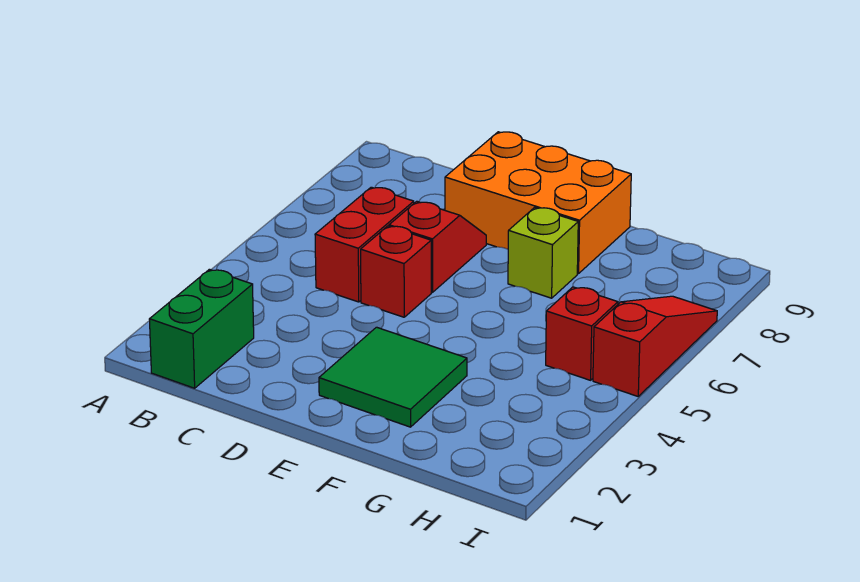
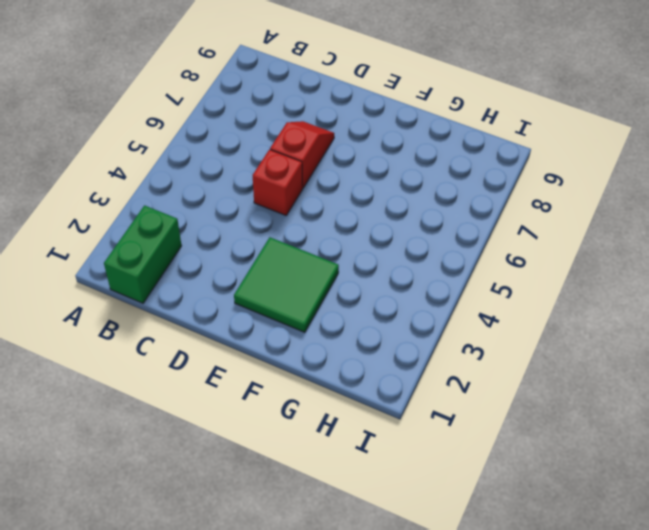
none -> red brick C5:C6 level 1
none -> orange brick D8:F9 level 1

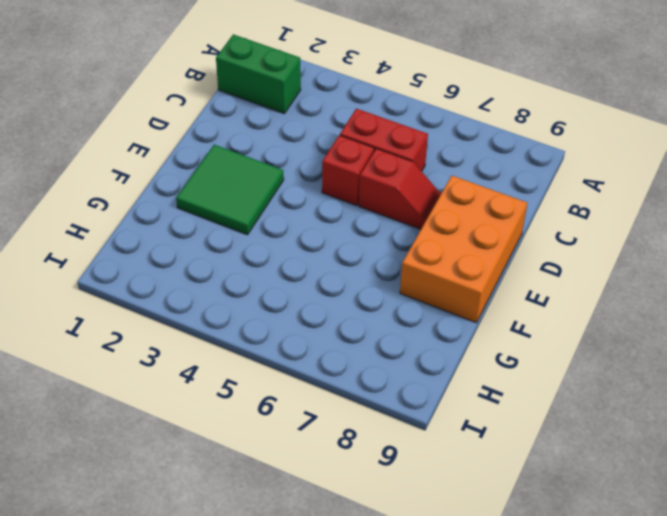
none -> lime brick F7 level 1
none -> red brick H5 level 1

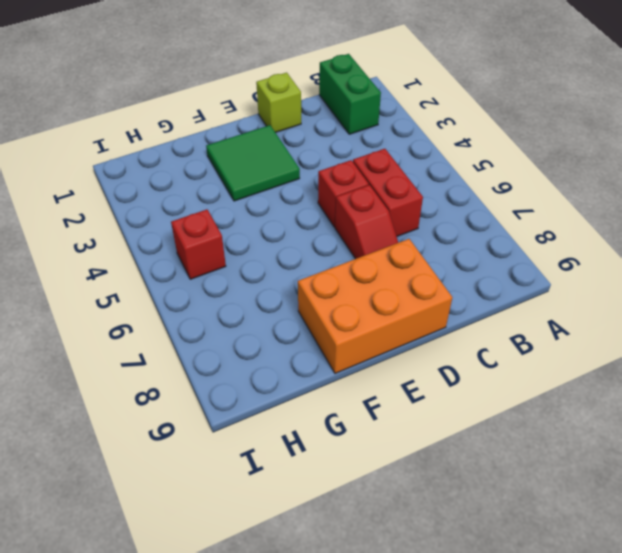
lime brick D1 level 1 -> lime brick F7 level 1
none -> red slope I5:I7 level 1 top 5

